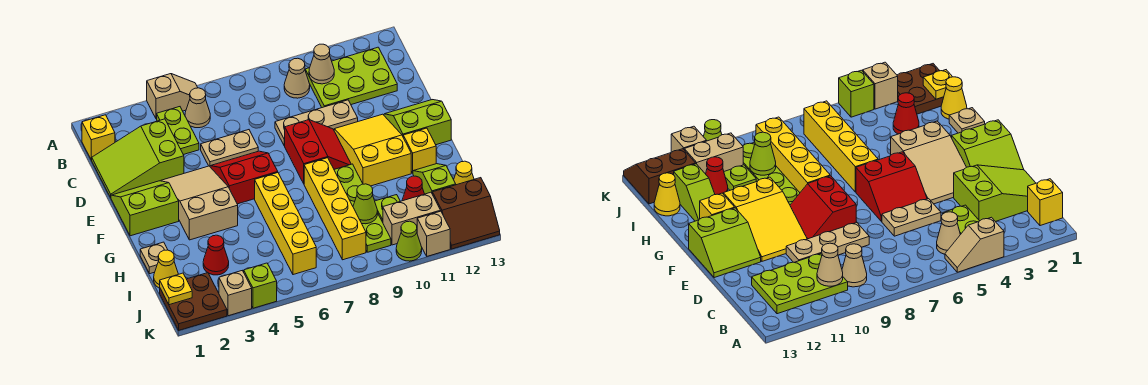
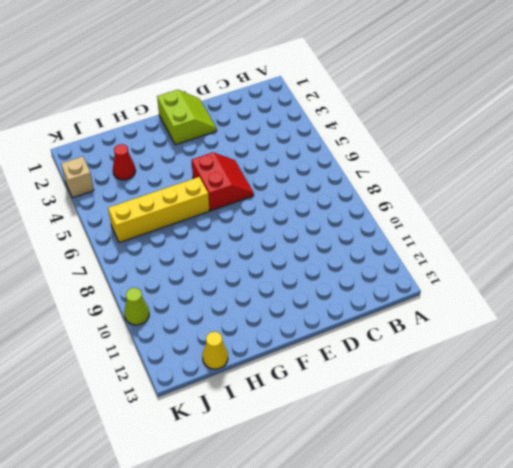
none -> tan slope A4:A5 level 1 top 4
none -> yellow brick B1 level 1
none -> lime plate B4:C4 level 1
none -> tan cone B5 level 1

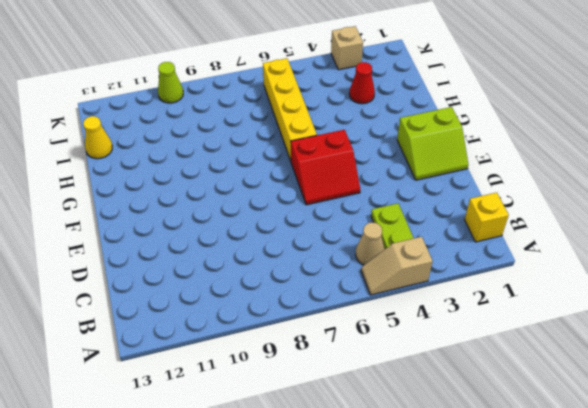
none -> tan cone B9 level 1
none -> lime plate B10:C12 level 1
none -> lime slope C1:D3 level 1 top 3
none -> tan plate D5:D6 level 1

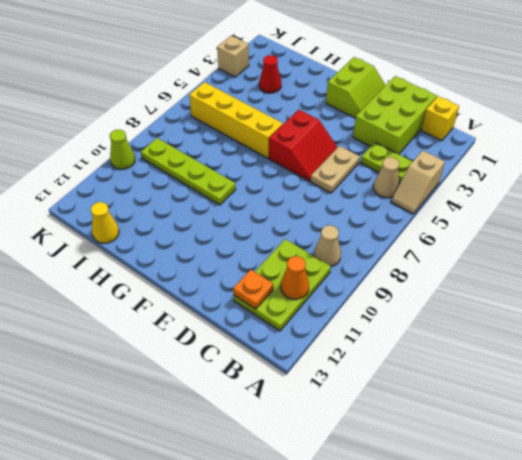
orange cone B11 level 2 -> none
lime brick C1:D3 level 1 -> lime slope C1:D3 level 1 top 3
orange plate C12 level 2 -> none
none -> tan plate D8:D10 level 1
none -> tan slope E3:G4 level 1 top G
none -> red slope E8:F9 level 1 top 8
none -> yellow slope E10:G11 level 1 top G

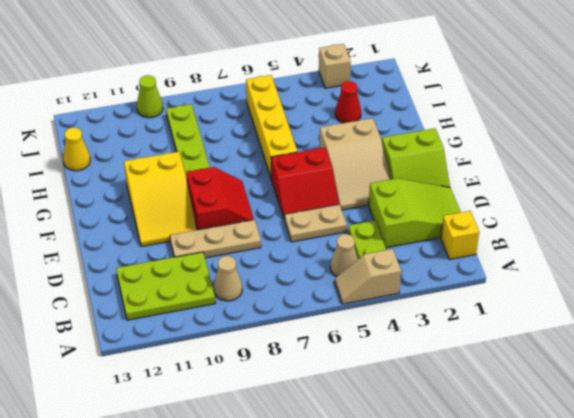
red slope E8:F9 level 1 top 9 -> red slope E8:F9 level 1 top 8
none -> lime slope E12:F13 level 1 top F
none -> yellow brick G8:J8 level 1
none -> yellow brick G12 level 1
none -> tan plate H1 level 1

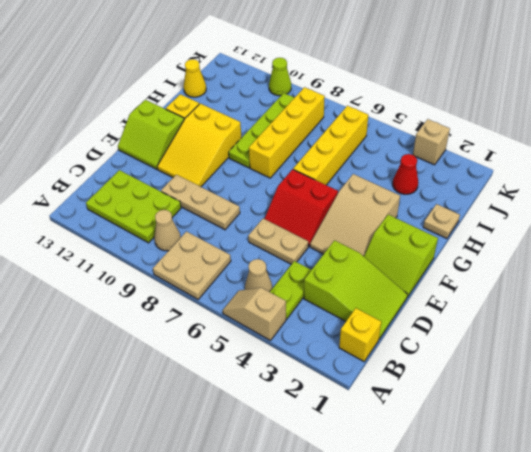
tan plate A7:B8 level 1 -> none
none -> red slope E8:F9 level 1 top 8
none -> lime slope H12:I12 level 1 top I
none -> yellow cone I1 level 1
none -> lime plate I10 level 1

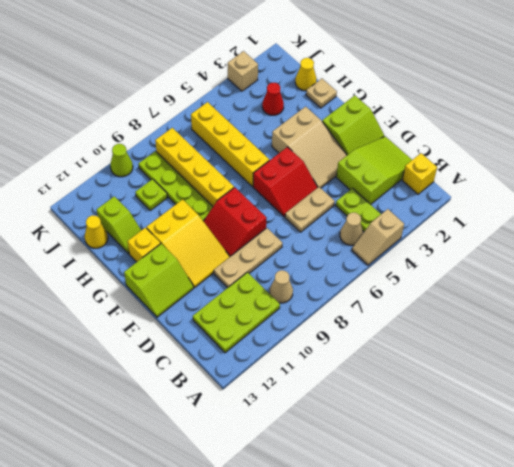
none -> red cone I11 level 1
none -> brown plate J1:K2 level 1
none -> tan brick J10:J11 level 1
none -> brown slope J12:K13 level 1 top J

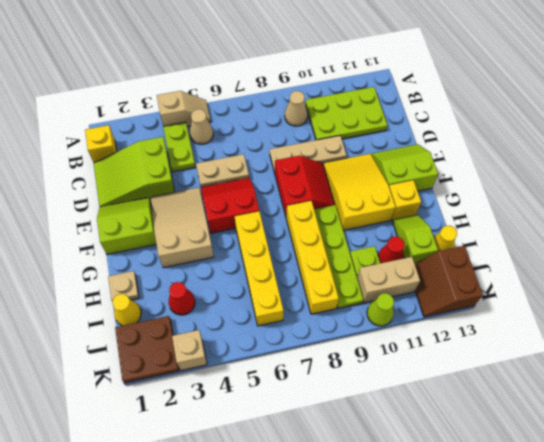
brown slope J12:K13 level 1 top 13 -> brown slope J12:K13 level 1 top J
none -> lime brick K4 level 1
none -> tan brick K11 level 1
none -> tan cone B10 level 2
none -> lime cone I9 level 2

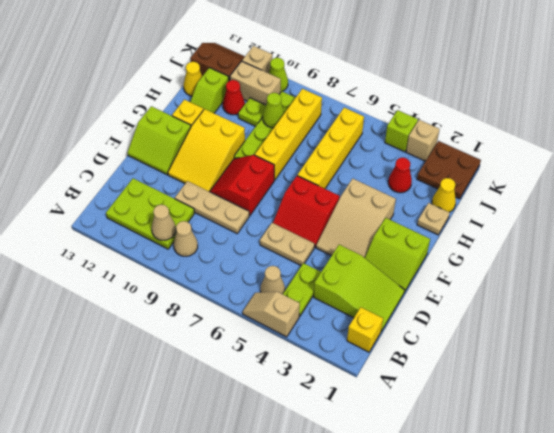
none -> yellow plate J1 level 2

